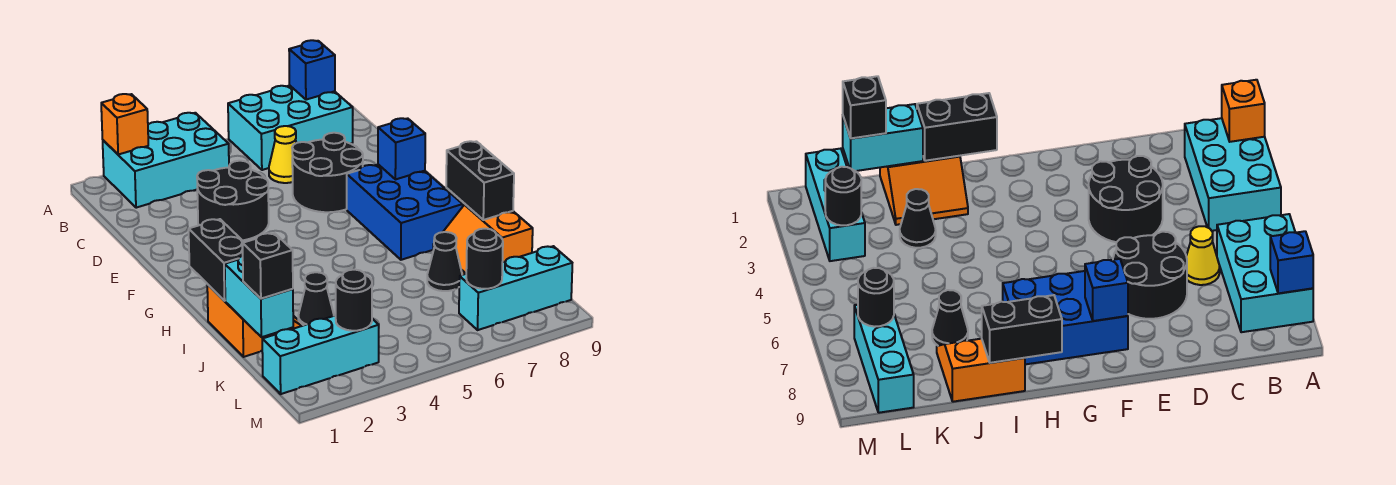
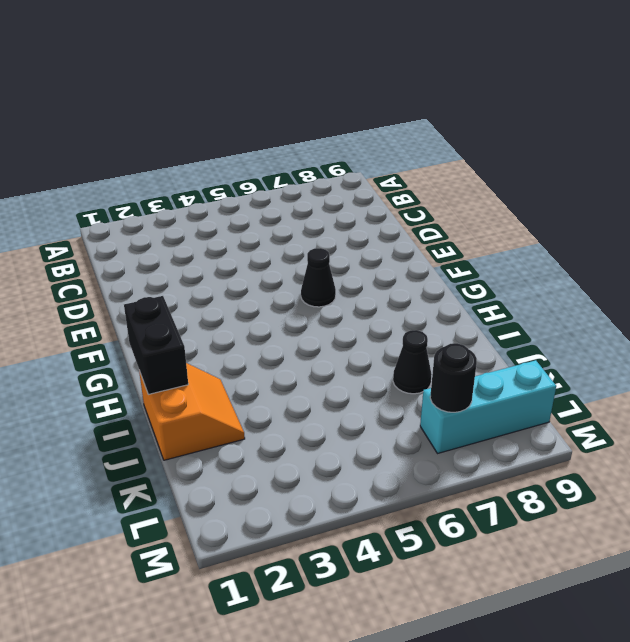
black cone F6 level 1 -> black cone J3 level 1
none -> cyan brick A2:B4 level 1
none -> cyan brick A6:B8 level 1
none -> yellow cone C6 level 1

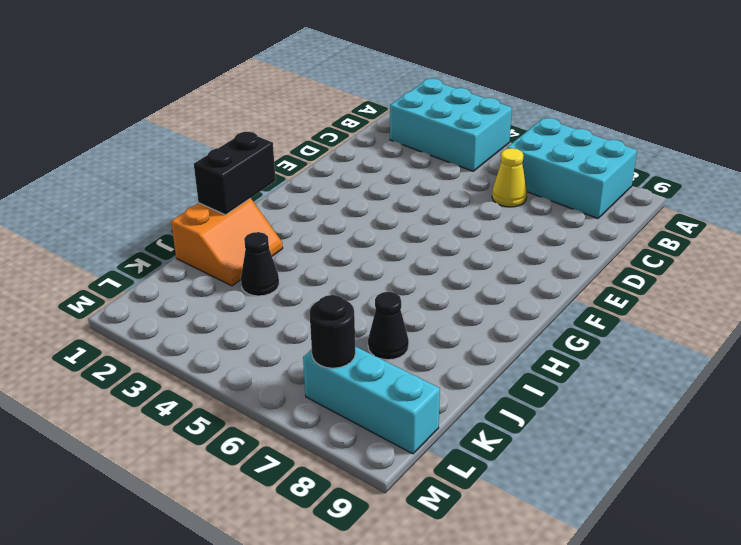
none -> black round brick D3:E4 level 1
none -> black round brick D6:E7 level 1
none -> blue brick F7:H8 level 1

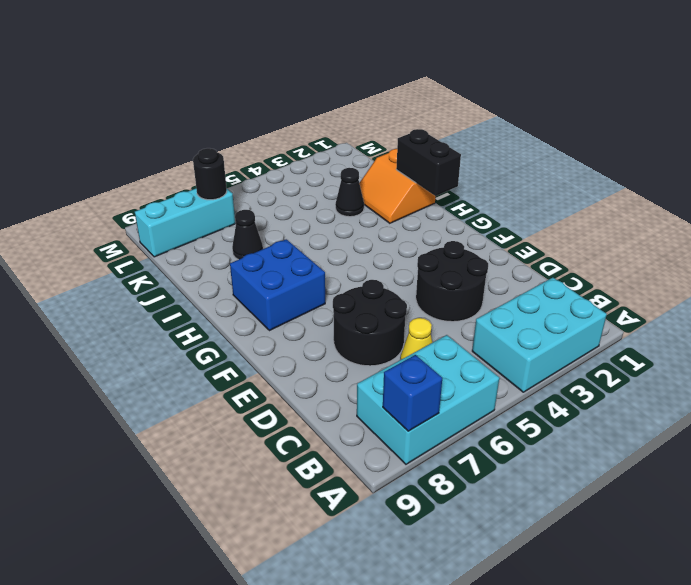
blue brick G7:H8 level 1 -> blue brick F7:H8 level 1
none -> orange slope I8:J9 level 1 top 9
none -> cyan brick L1:L3 level 1
none -> orange brick A2 level 2

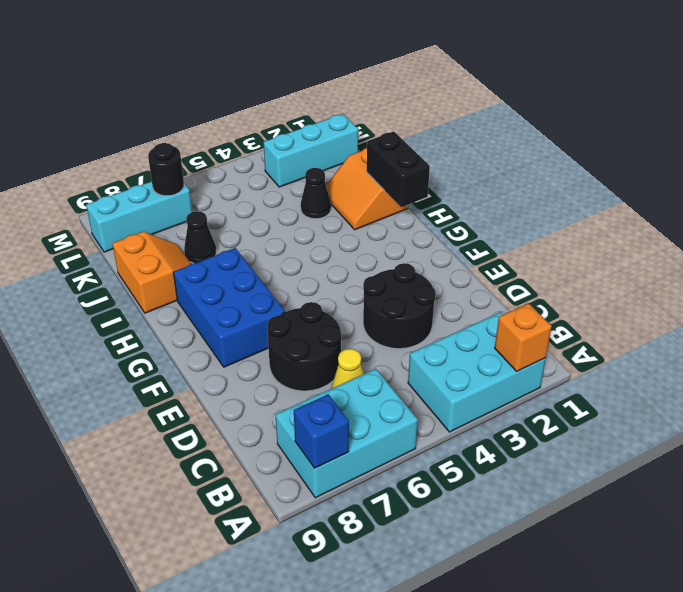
none -> blue brick F8 level 2
none -> black brick H9:I9 level 2
none -> cyan brick J1:K1 level 2

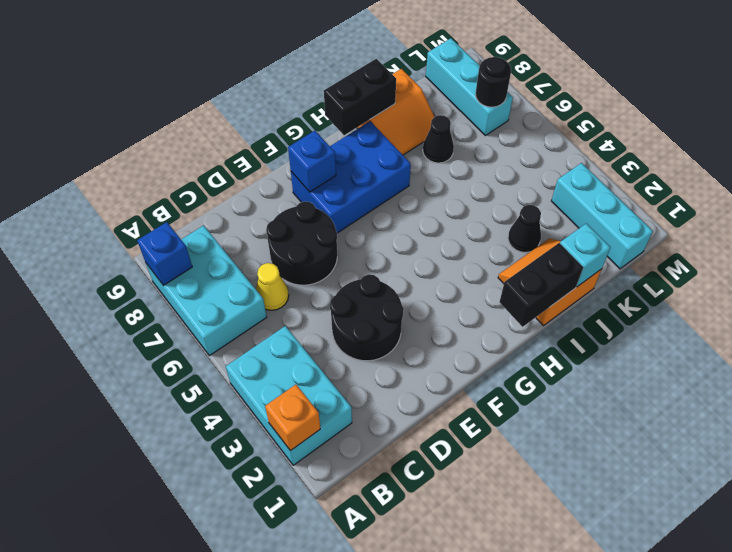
cyan brick J1 level 2 -> cyan brick J1:K1 level 2
none -> black round brick L3 level 2
none -> black brick K1 level 3

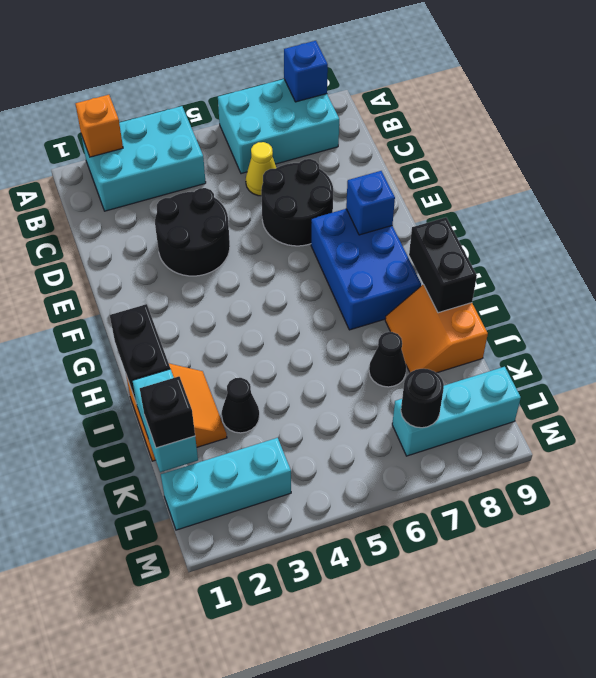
none -> black round brick L3 level 2

